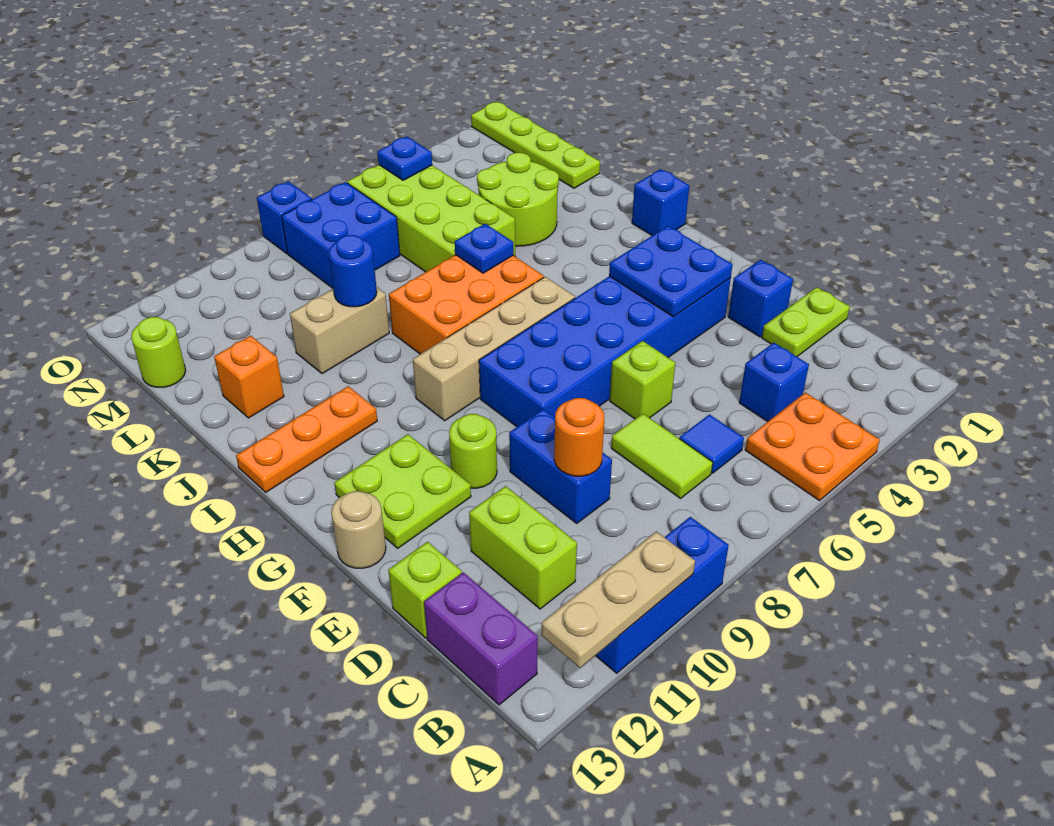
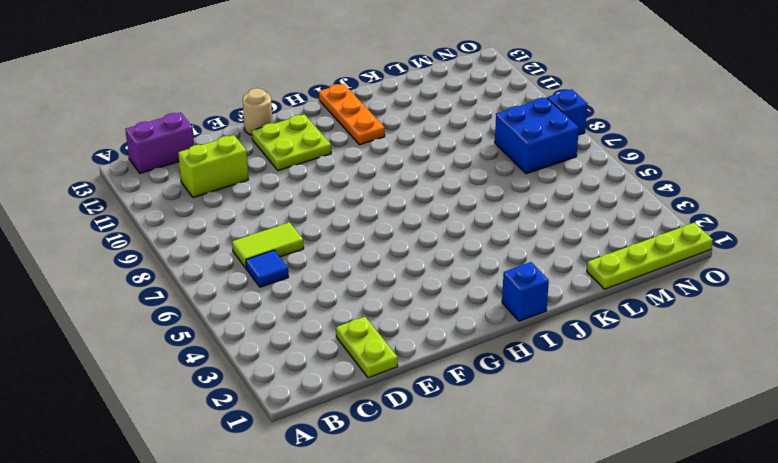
none -> orange plate A4:B5 level 1
none -> blue brick A9:A11 level 1
none -> blue brick C4 level 1
none -> blue brick D9:E9 level 1

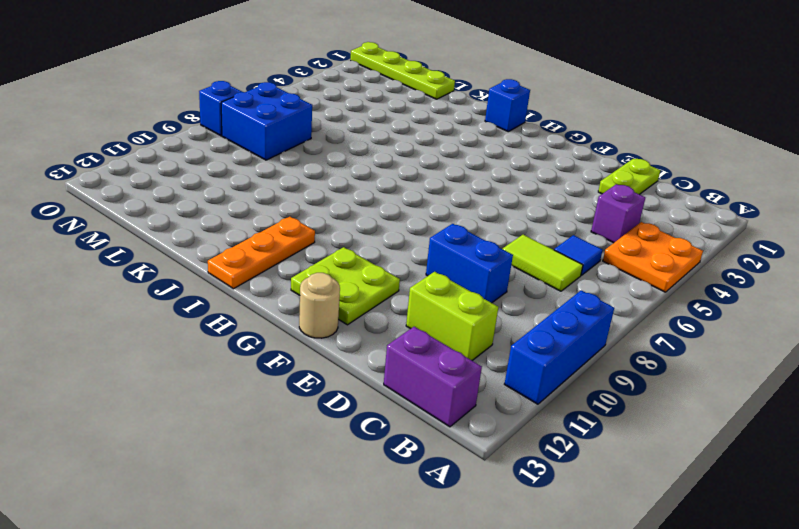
purple brick C4 level 1 -> blue brick C4 level 1
none -> lime brick D13 level 1
none -> blue brick E2 level 1
none -> lime brick E6 level 1
none -> blue brick F3:G8 level 1

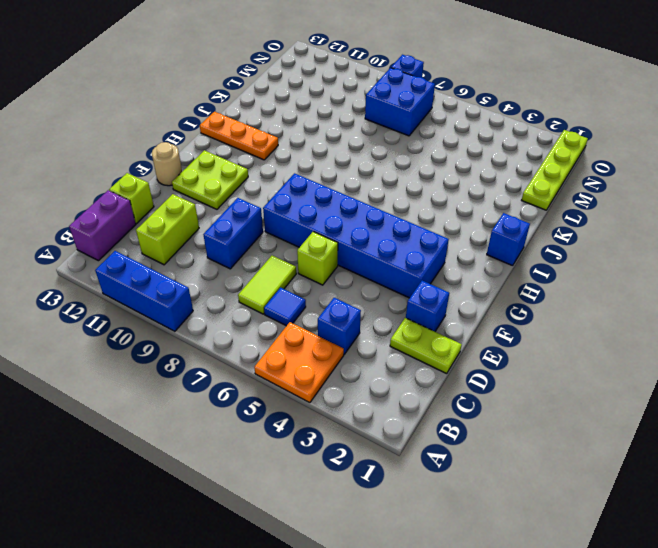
none -> lime round brick F10 level 1
none -> tan brick H6:H9 level 1
none -> orange brick I6:J8 level 1
none -> lime round brick K3:L4 level 1

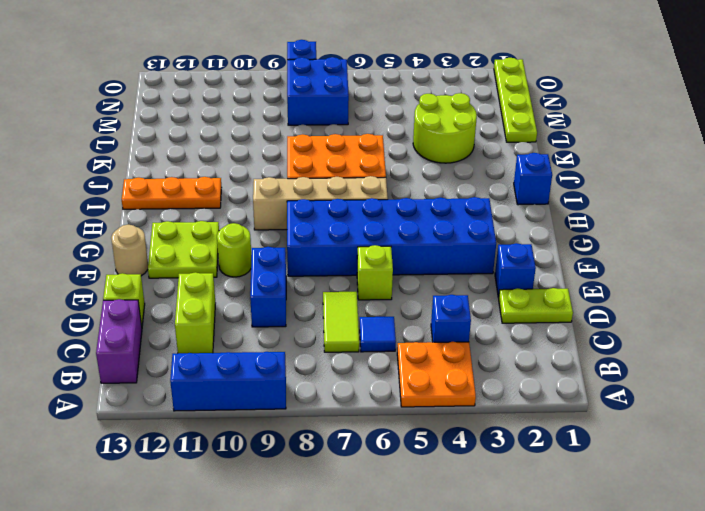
none -> lime brick K5:N6 level 1
none -> tan brick K9:K10 level 1
none -> orange brick K12 level 1
none -> lime round brick M13 level 1

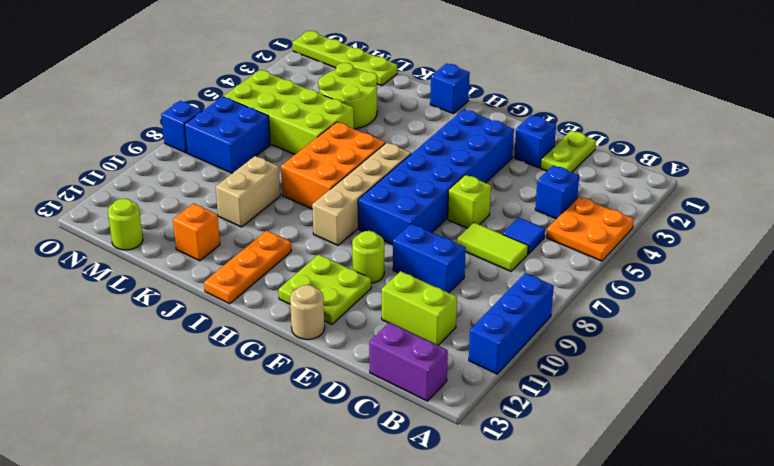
none -> lime brick D13 level 1
none -> tan plate A10:A12 level 2
none -> orange round brick D9 level 2
none -> blue plate F3:G4 level 2

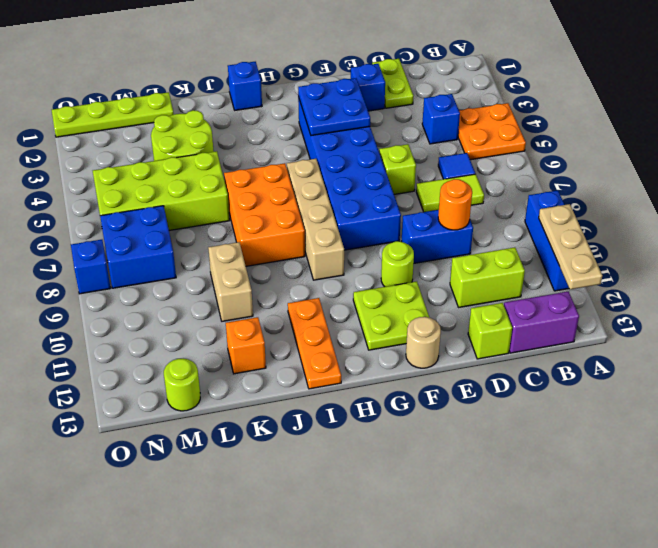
none -> blue plate J6 level 2
none -> blue round brick K9 level 2
none -> blue plate N5 level 2

